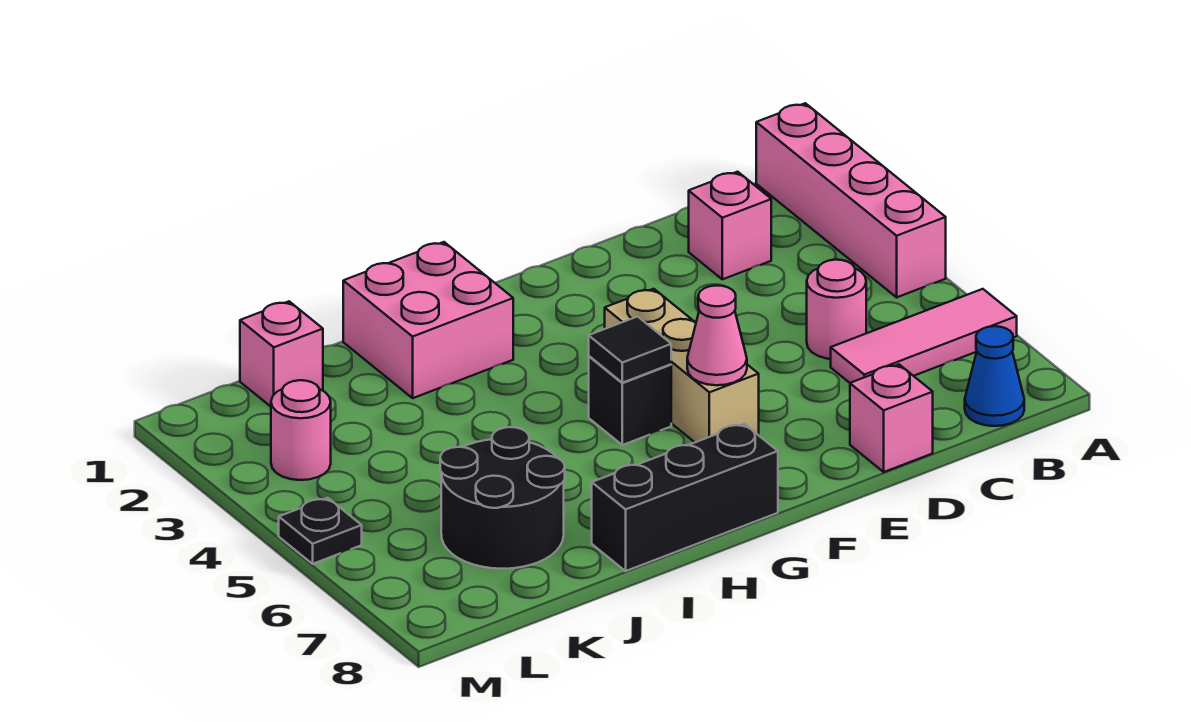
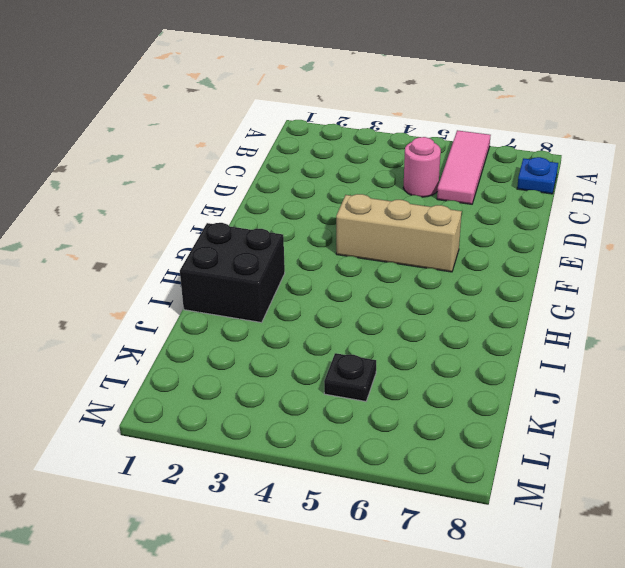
blue plate B8 level 1 -> blue cone B8 level 1
black brick H1:I2 level 1 -> pink brick H1:I2 level 1
black plate K5 level 1 -> black plate M5 level 1
none -> pink brick A1:A4 level 1
none -> pink brick C2 level 1
none -> pink brick D8 level 1

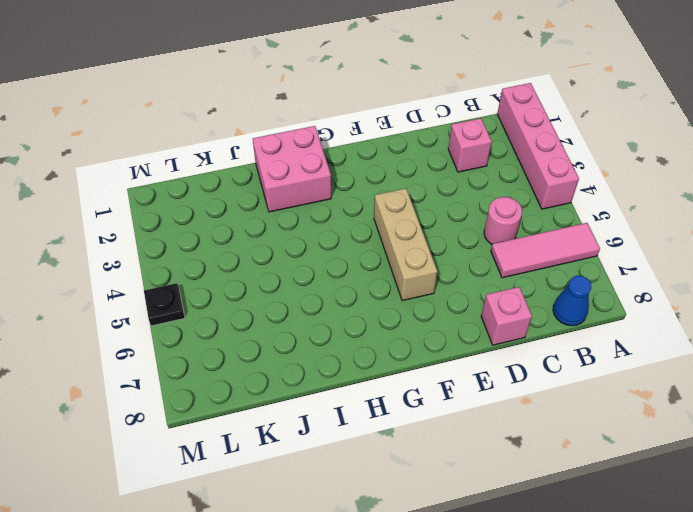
none -> black brick G5 level 1
none -> black brick G8:I8 level 1
none -> black round brick J6:K7 level 1

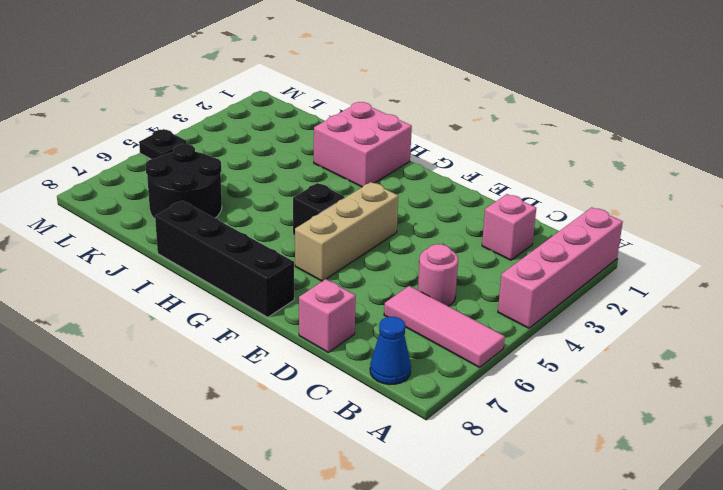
black brick F8:I8 level 1 -> black brick G8:I8 level 1
none -> pink brick K1 level 1
none -> pink round brick L3 level 1
none -> pink cone F6 level 2

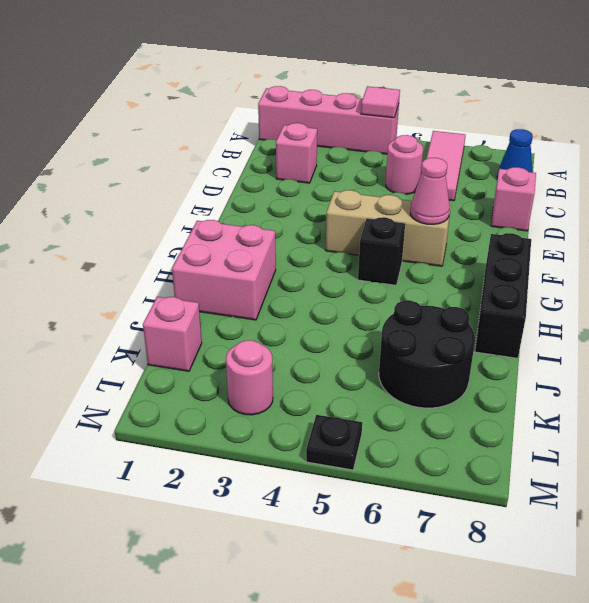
pink tile A4 level 2 -> none
none -> black tile G5 level 2

